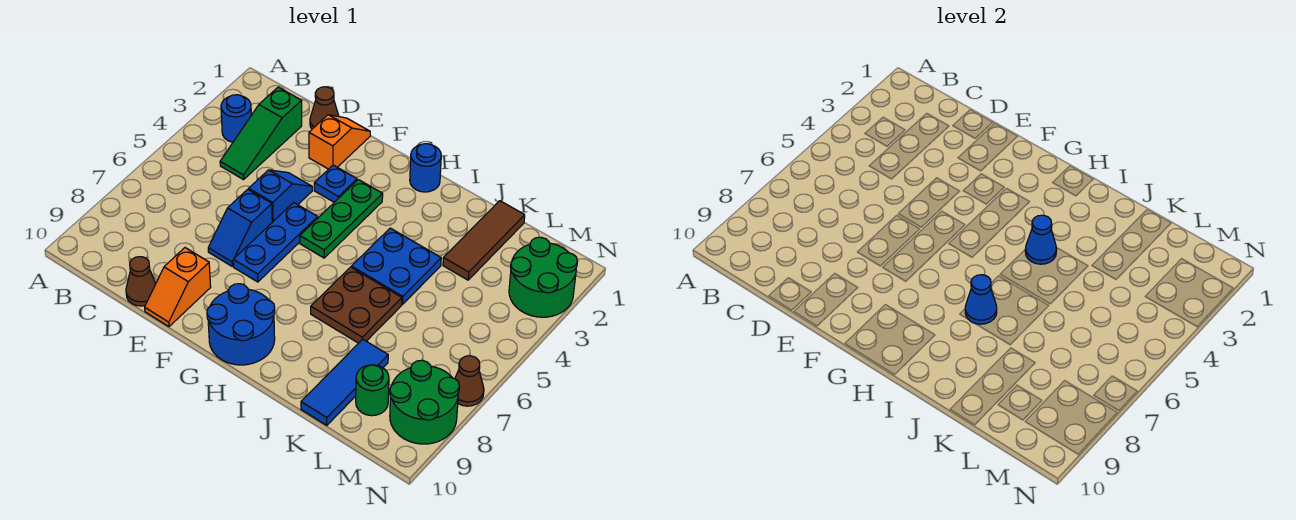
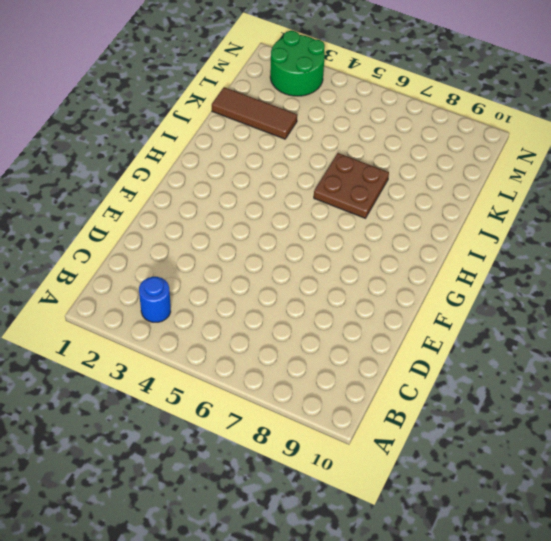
none -> green slope C2:C4 level 1 top 2
none -> brown cone D1 level 1
none -> brown cone D10 level 1

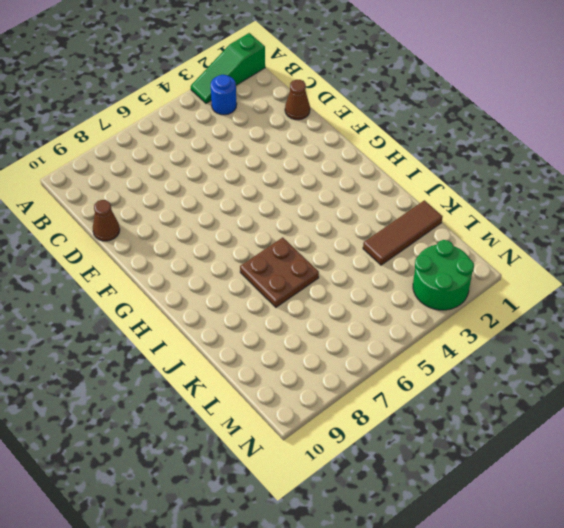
green slope A1:A3 level 1 top 1 -> green slope C2:C4 level 1 top 2
none -> orange slope E1:E2 level 1 top 2
none -> blue slope E4:E5 level 1 top 5
none -> blue slope E6:E7 level 1 top 6

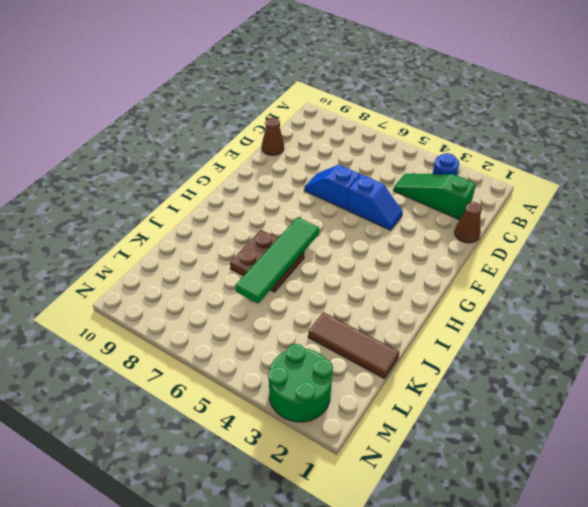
green tile H6:K6 level 2 -> none
none -> orange slope E1:E2 level 1 top 2
none -> orange slope E9:E10 level 1 top 9
none -> blue plate F3 level 1

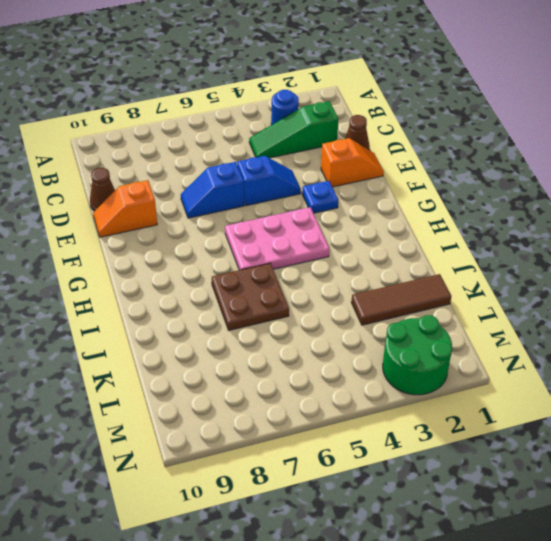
pink plate G4:H6 level 1 -> green plate G3:G5 level 1
none -> blue plate F5:F7 level 1
none -> blue round brick G9:H10 level 1
none -> blue round brick H1 level 1

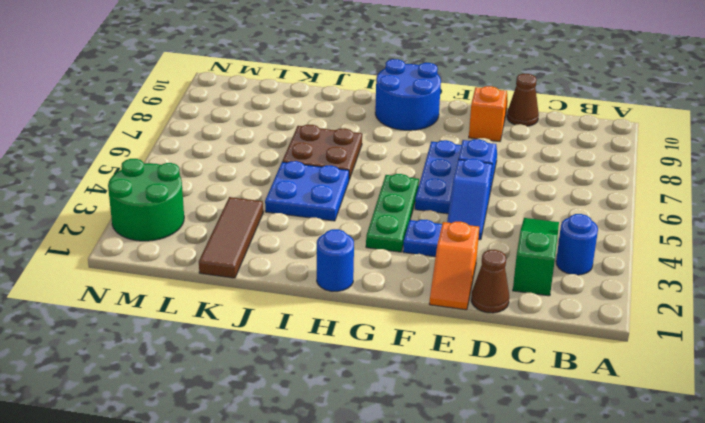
none -> blue tile K8:K10 level 1
none -> green round brick L9 level 1
none -> green round brick M8:N9 level 1

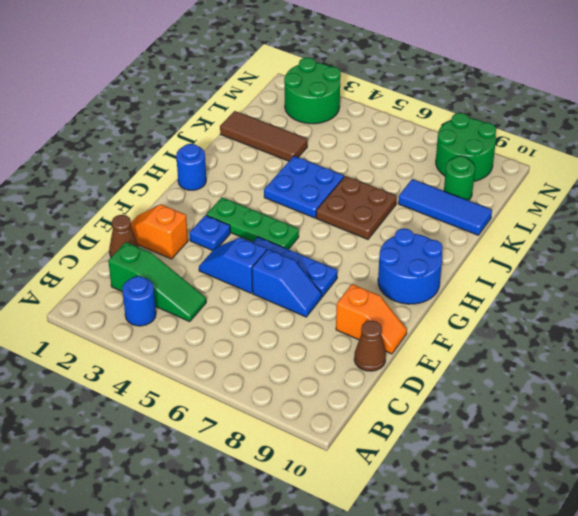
none -> brown cone N7 level 1
none -> blue cone I4 level 2
none -> blue cone I7 level 2

